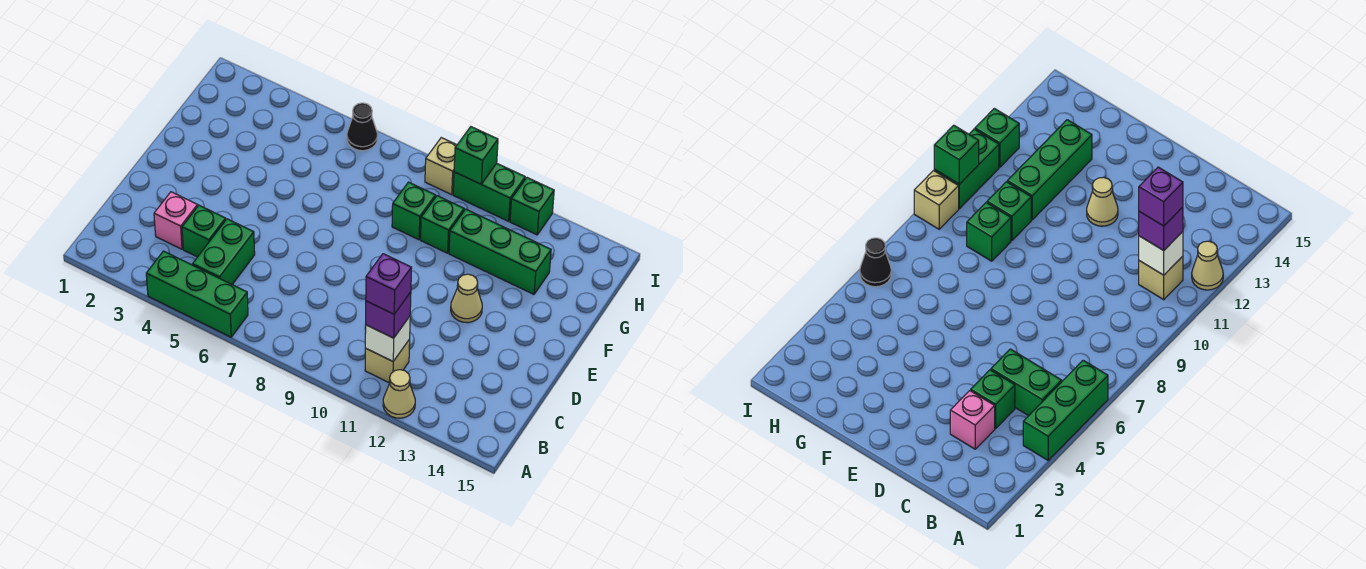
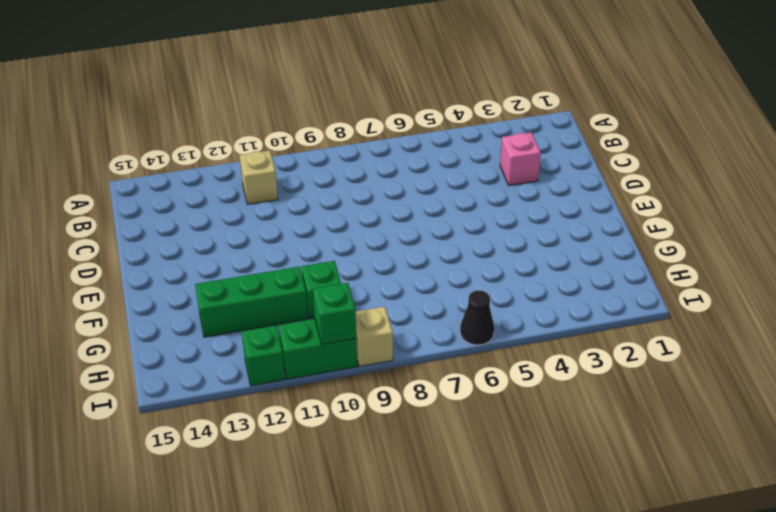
none -> green brick A4:A6 level 1
none -> tan cone A12 level 1
none -> green brick B5:C5 level 1

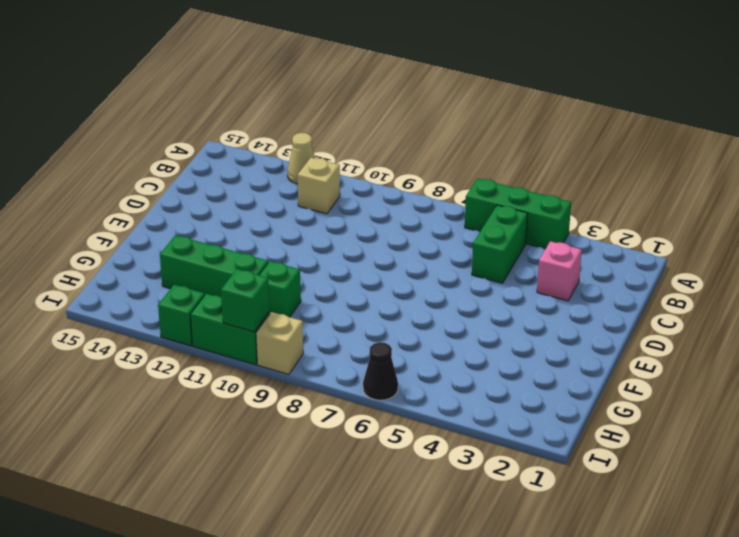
none -> green brick C4 level 1
none -> tan cone E12 level 1
none -> green brick G9 level 1

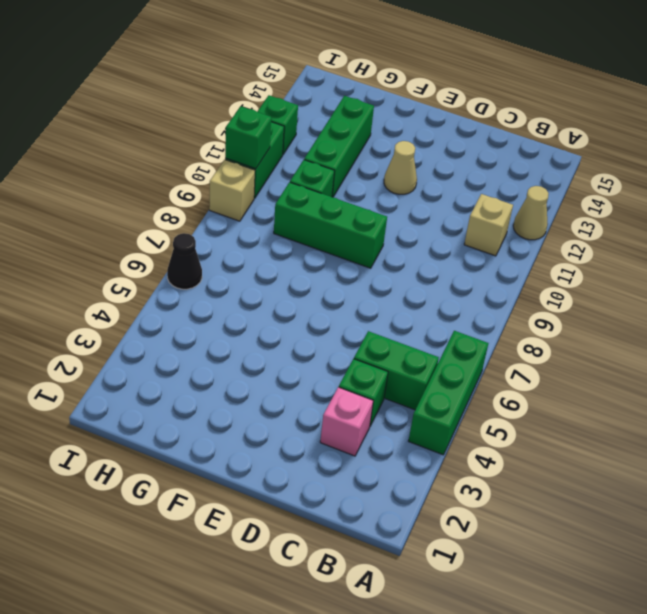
green brick E9:G9 level 1 -> green brick G9 level 1
none -> white brick B11 level 2
none -> purple brick B11 level 3
none -> purple brick B11 level 4

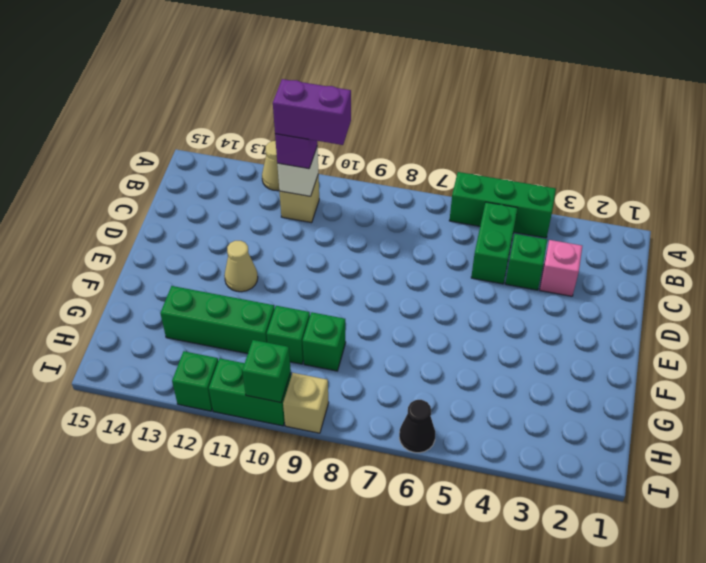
purple brick B10:B11 level 4 -> purple brick B11 level 4

